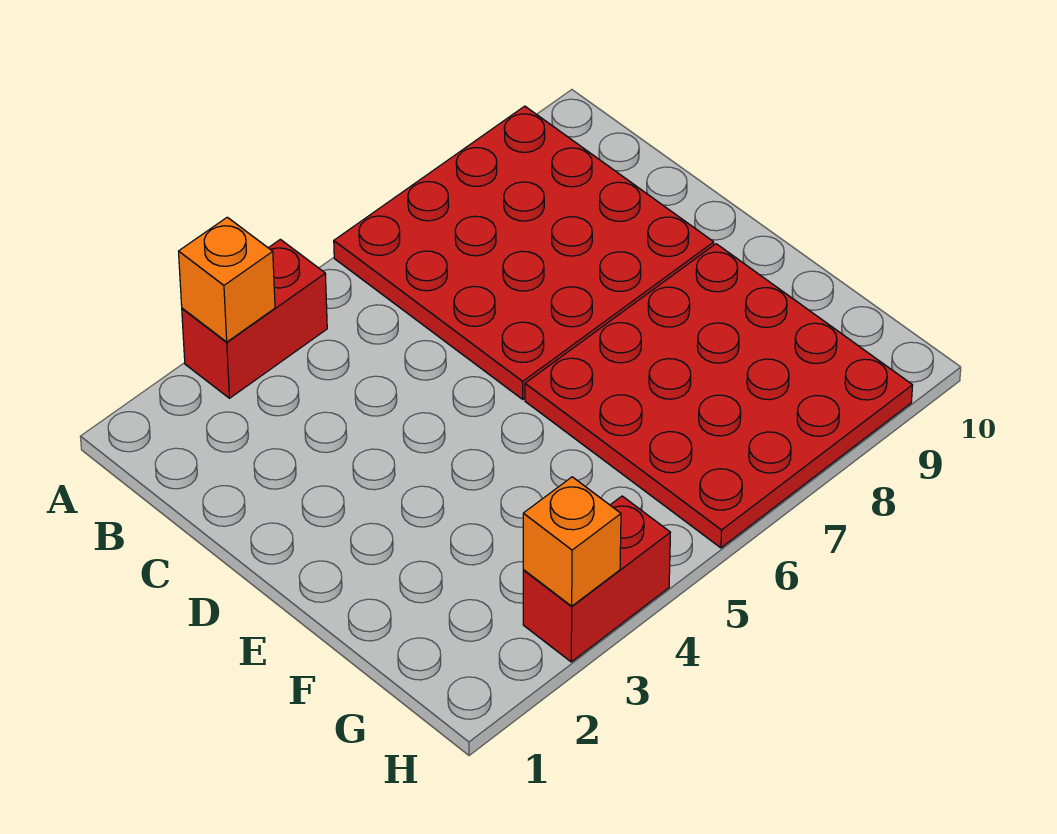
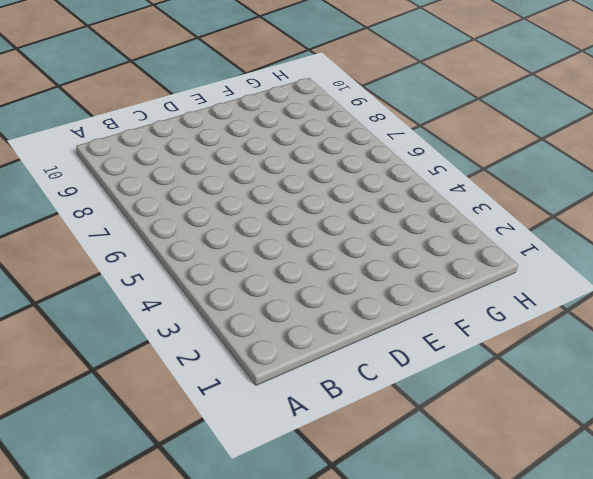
none -> red brick A3:A4 level 1
none -> red plate A6:D9 level 1

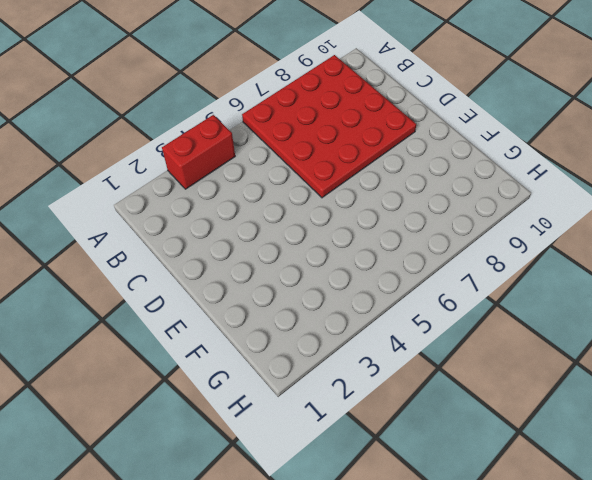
none -> red plate E6:H9 level 1
none -> red brick H3:H4 level 1

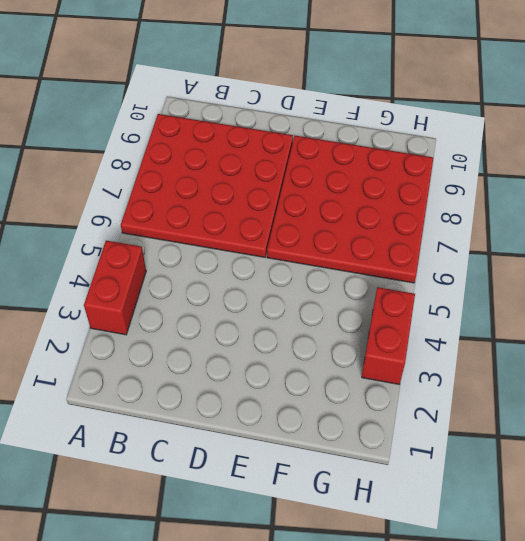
none -> orange brick A3 level 2
none -> orange brick H3 level 2

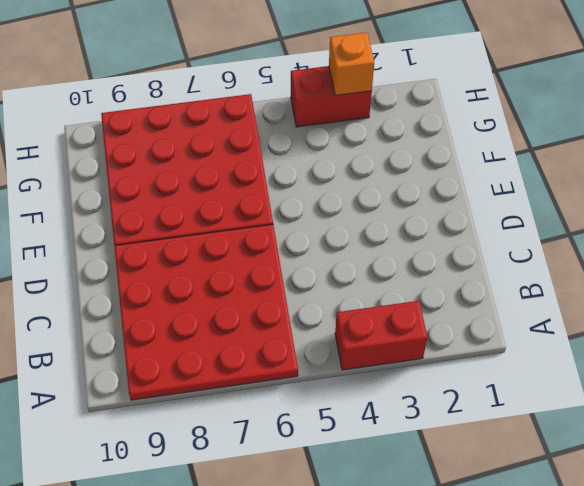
none -> orange brick A3 level 2

